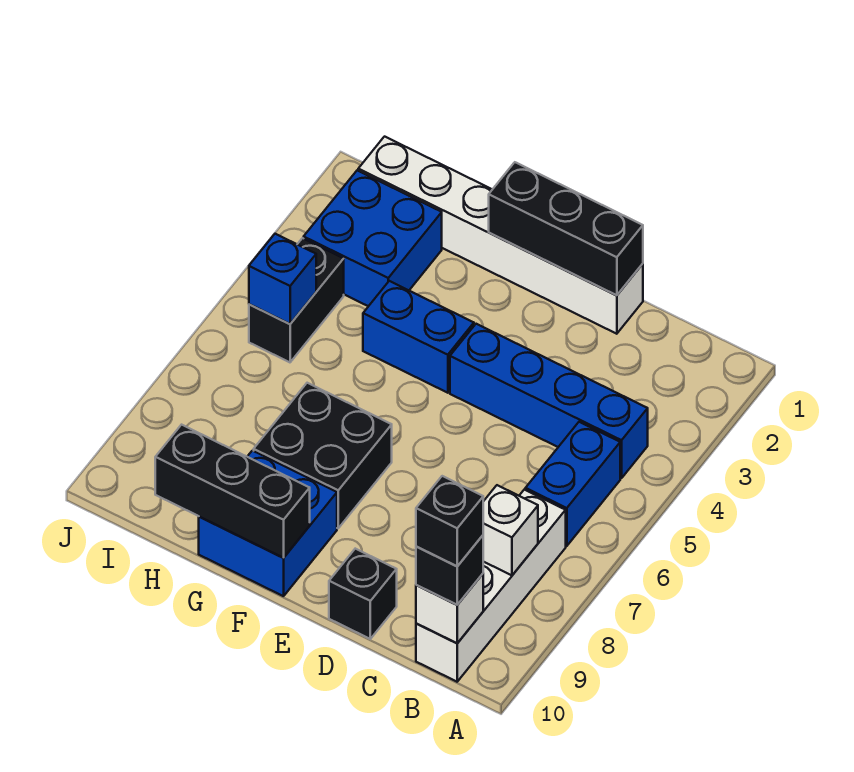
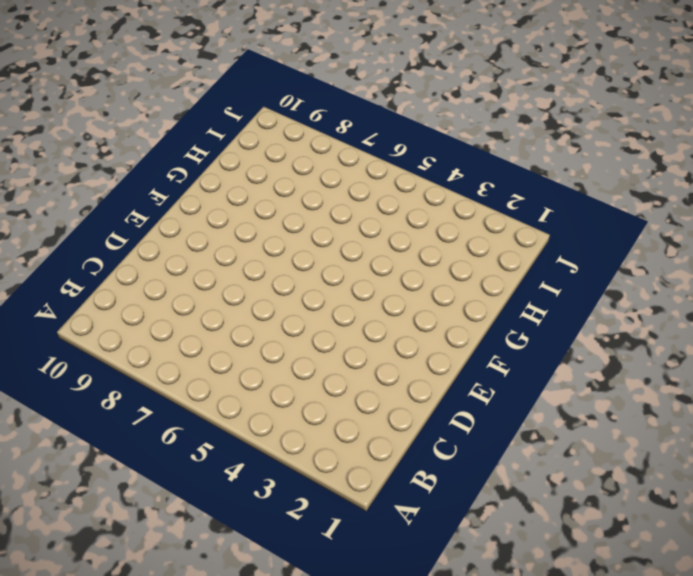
none -> blue brick B4:E4 level 1
none -> blue brick B5:B6 level 1
none -> white brick B7:B10 level 1

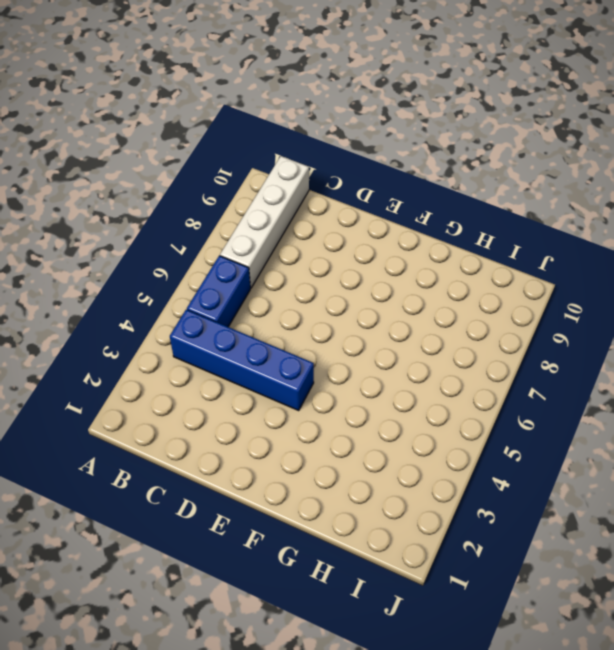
none -> white brick D1:I1 level 1
none -> black brick D10 level 1
none -> blue brick F4:G4 level 1

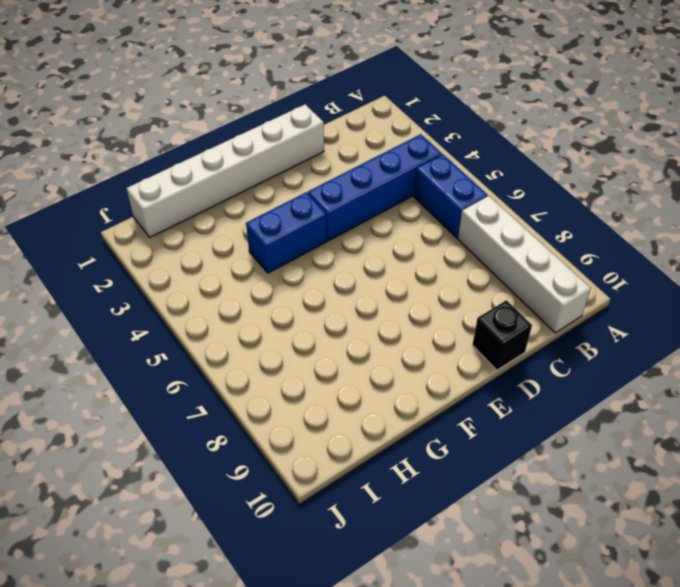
none -> black brick F7:G8 level 1
none -> blue brick F9:G10 level 1
none -> blue brick H2:I3 level 1

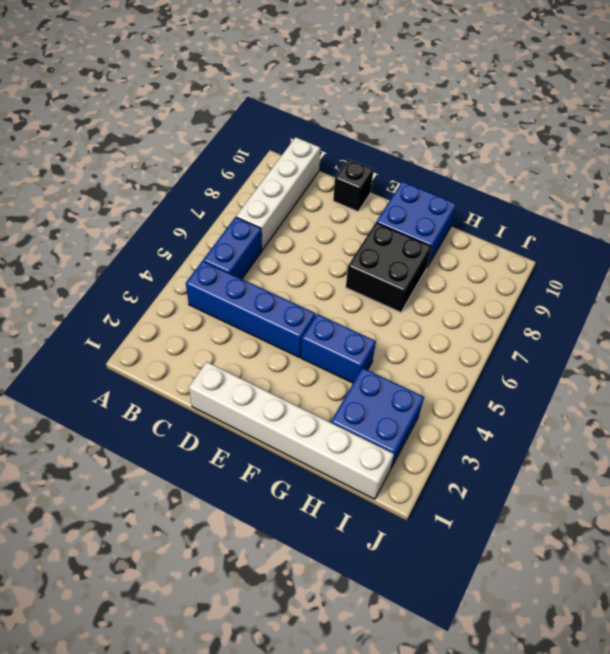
none -> black brick I4:I5 level 1
none -> white brick B8 level 2
none -> white brick B10 level 2

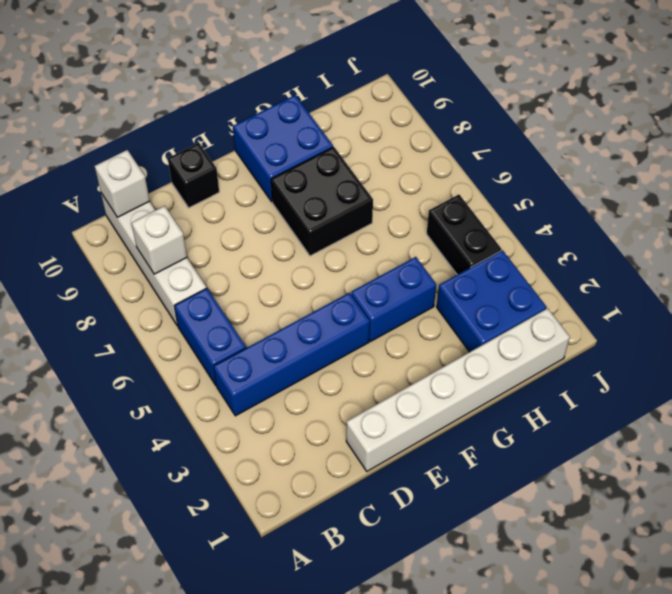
none -> black brick D1:F1 level 2
none -> black brick F10:H10 level 2
none -> blue brick I5 level 2

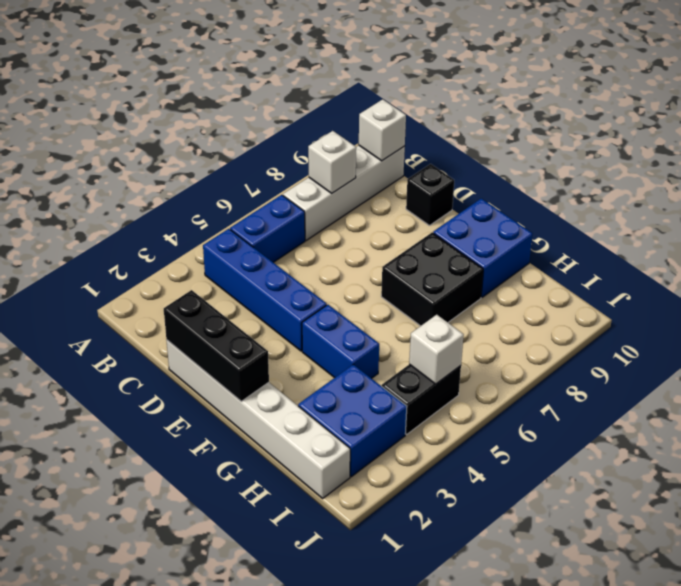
white brick I5 level 2 -> blue brick I5 level 2
none -> black brick F10:H10 level 2
none -> black brick B10 level 3
none -> black brick B10 level 4

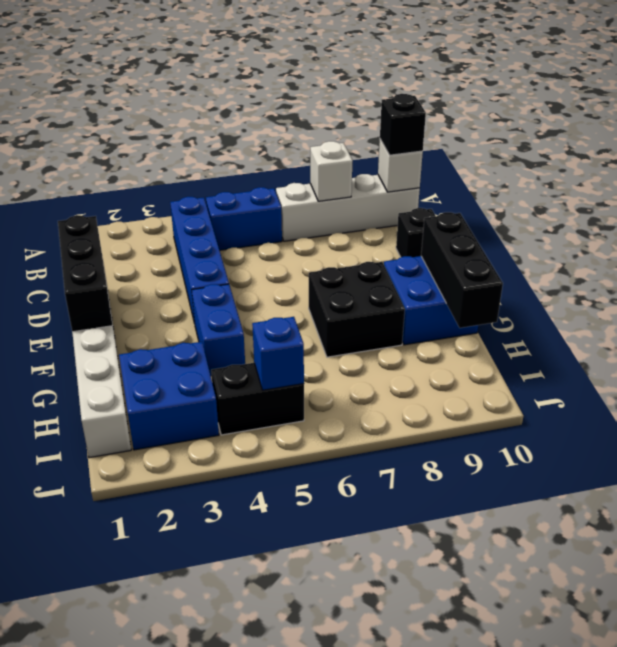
none -> black brick B10 level 4

